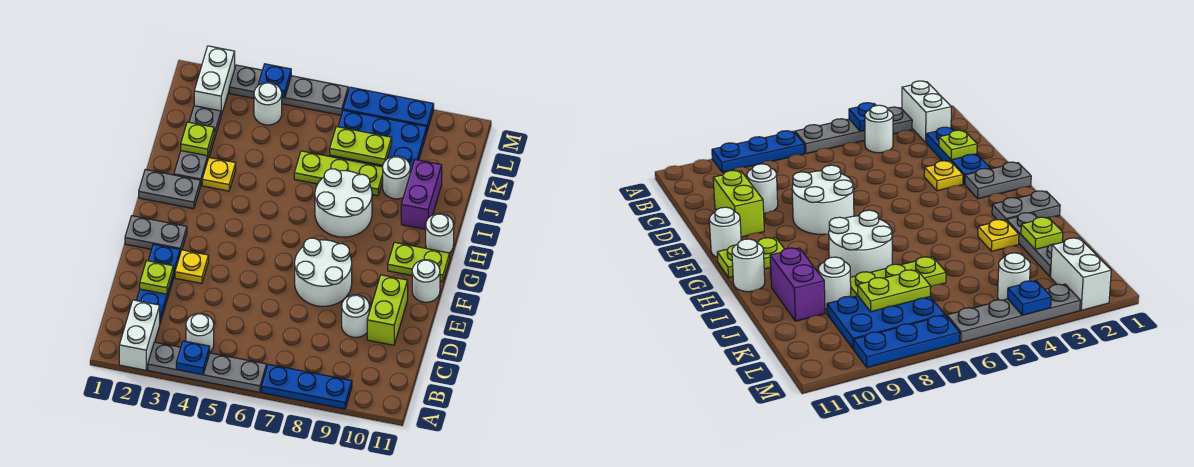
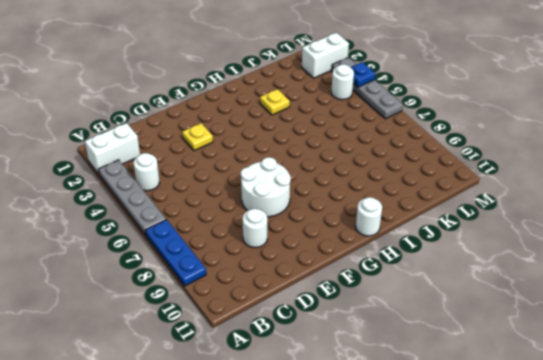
none -> blue plate C2:E2 level 1
none -> lime brick D10:E10 level 1
none -> grey plate F1:F2 level 1
none -> white round brick F11 level 1

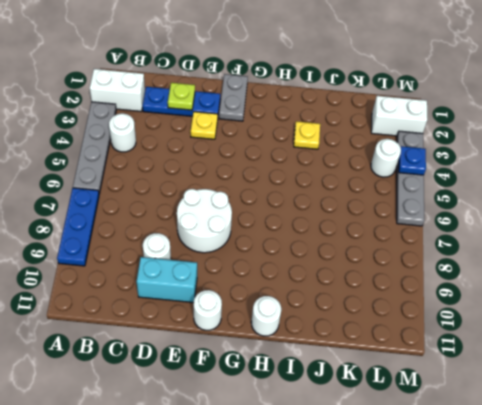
cyan brick D10:E10 level 1 -> lime brick D10:E10 level 1
none -> lime plate G10:G11 level 1
none -> grey plate H1:H2 level 1
none -> white round brick H7:I8 level 1
none -> grey plate I2:K2 level 1

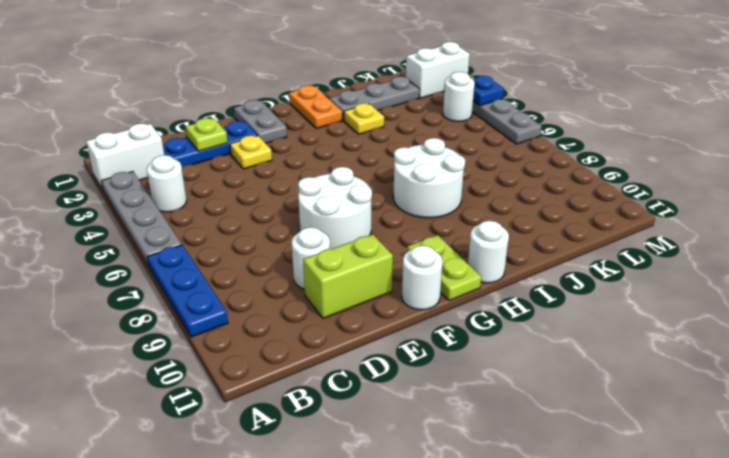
orange plate H1:H2 level 1 -> grey plate H1:H2 level 1
none -> purple brick I10:J10 level 1
none -> lime plate J6:J8 level 1
none -> white round brick J9 level 1
none -> blue plate K7:L9 level 1

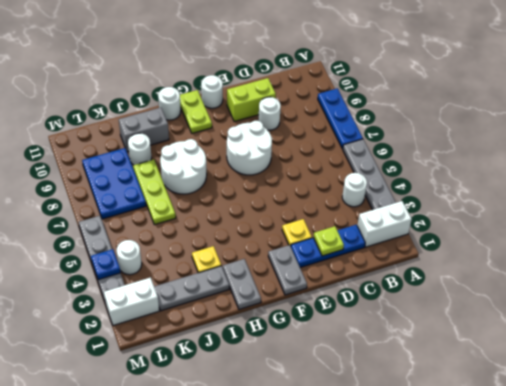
grey brick I10:J10 level 1 -> purple brick I10:J10 level 1
none -> blue plate M7:M9 level 1
none -> blue plate A4 level 2
none -> lime plate J2 level 2
none -> lime plate K7:K8 level 2

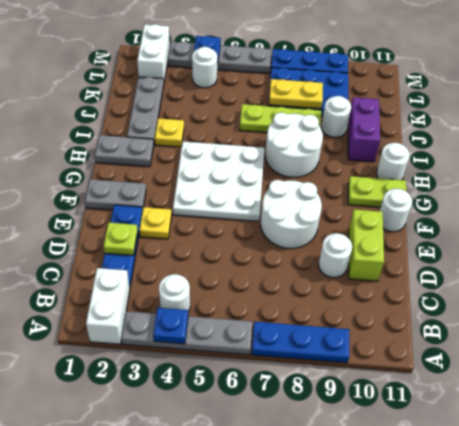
white plate F4:H6 level 1 -> none
yellow plate K7:K8 level 2 -> lime plate K7:K8 level 2
none -> lime plate J2 level 2

